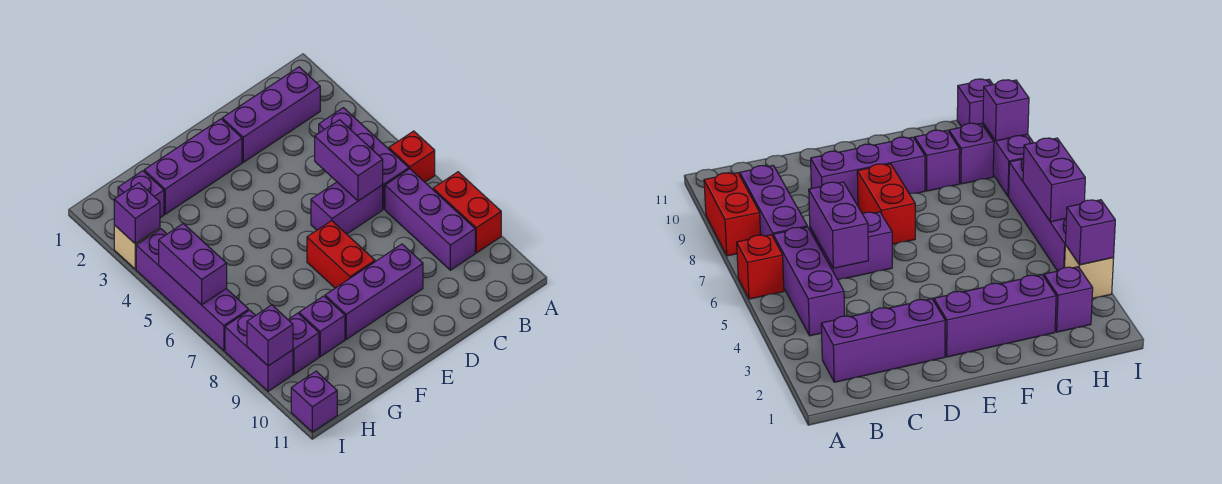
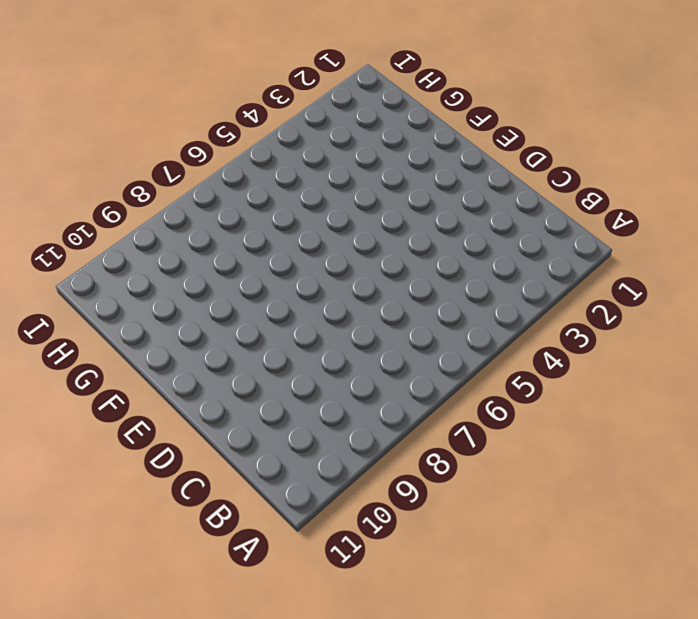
none -> red brick A6 level 1
none -> red brick A8:A9 level 1
none -> purple brick B2:D2 level 1

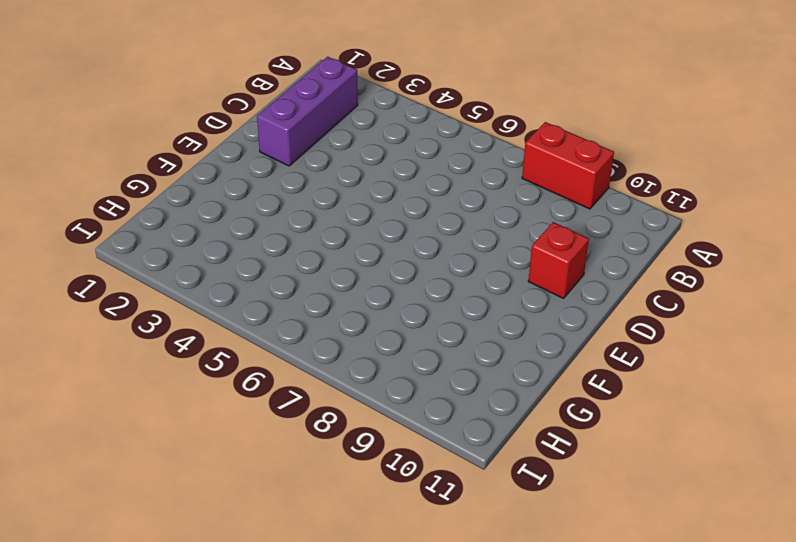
red brick D10 level 1 -> red brick A6 level 1
none -> purple brick B4:B6 level 1
none -> purple brick B7:B9 level 1
none -> purple brick C6:D6 level 1

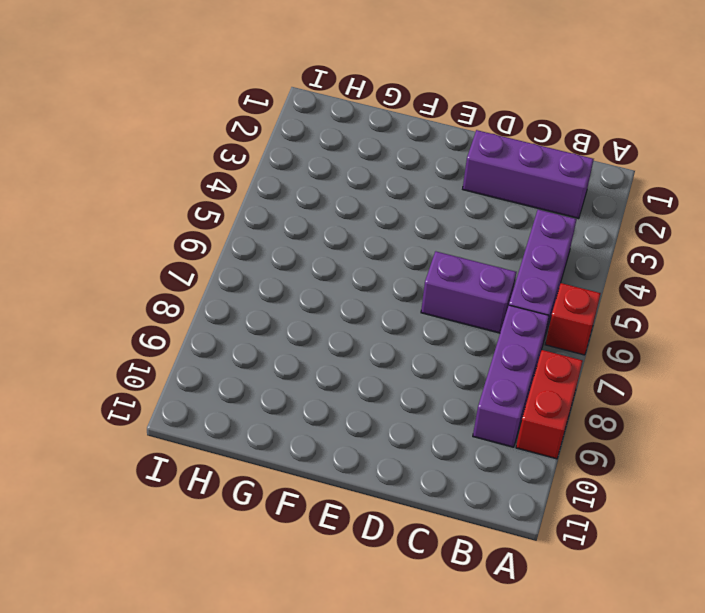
none -> purple brick D9:F9 level 1
none -> purple brick E2:G2 level 1
none -> red brick E7:E8 level 1

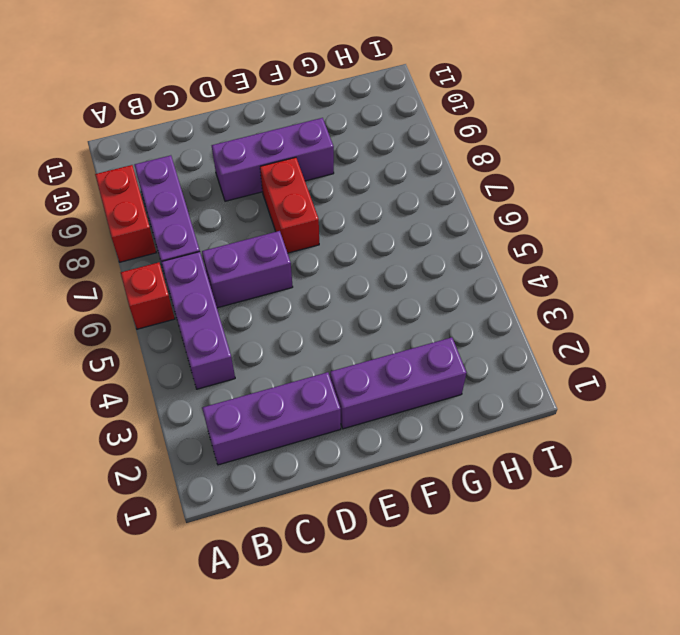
none -> purple brick G9 level 1
none -> purple brick H2 level 1
none -> purple brick H9 level 1

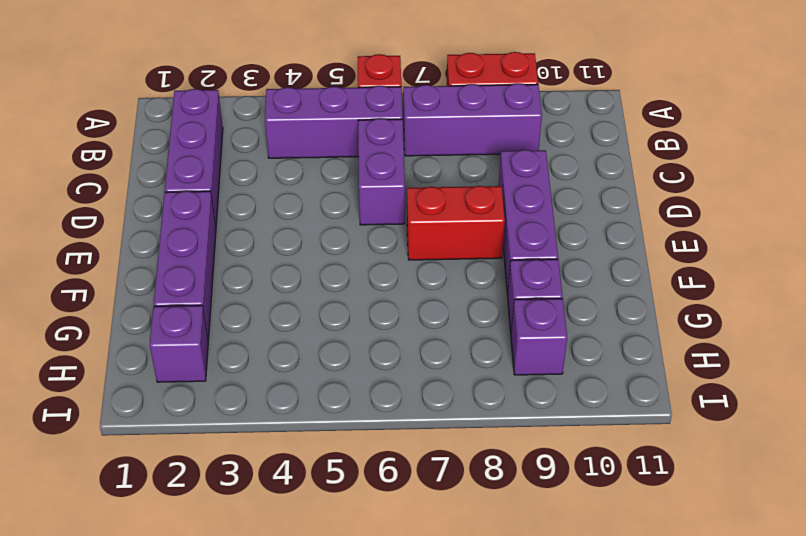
none -> tan brick I3 level 1
none -> purple brick I4:I7 level 1
none -> purple brick I8:I9 level 1

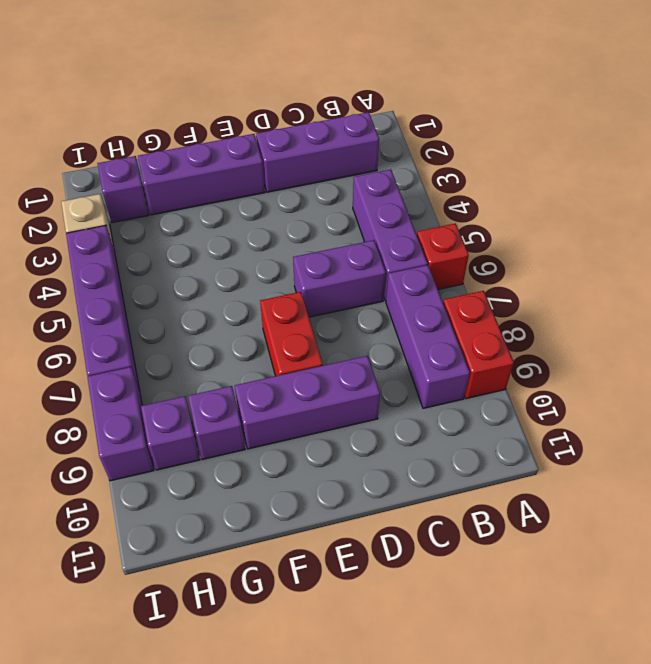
none -> purple brick I11 level 1
none -> purple brick C5:C6 level 2
none -> purple brick I3 level 2

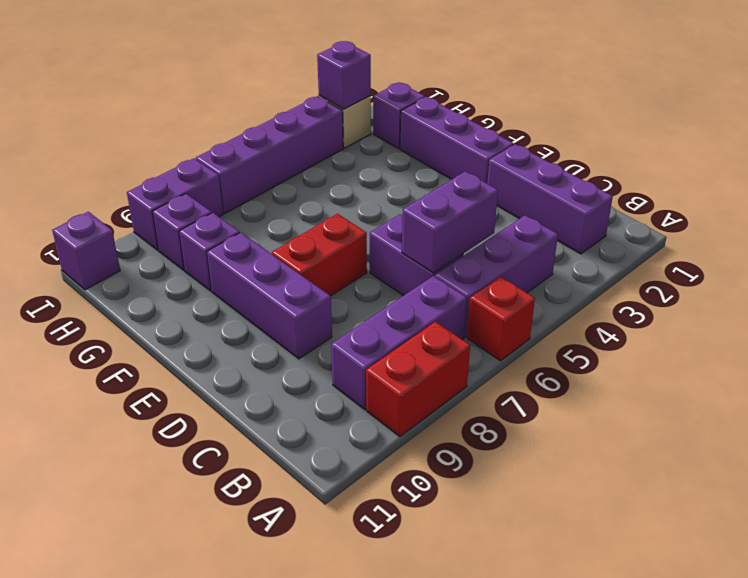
none -> purple brick I5:I6 level 2
none -> purple brick I9 level 2

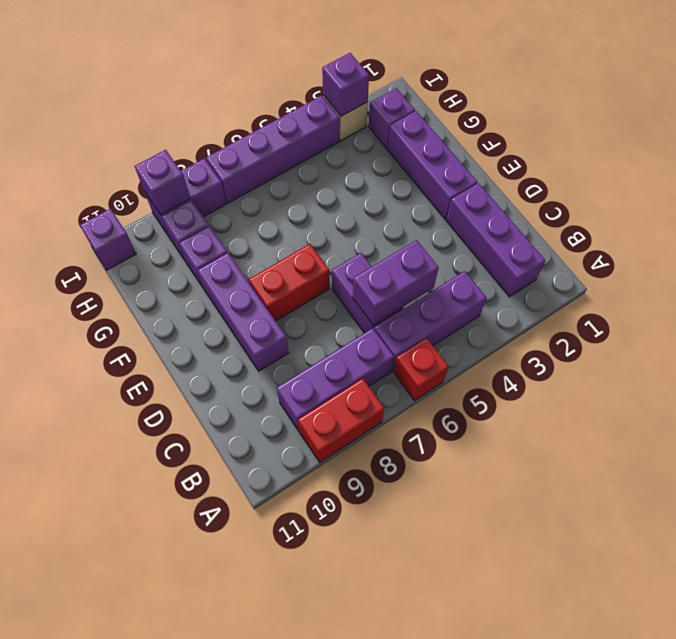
none -> purple brick I5:I6 level 2

